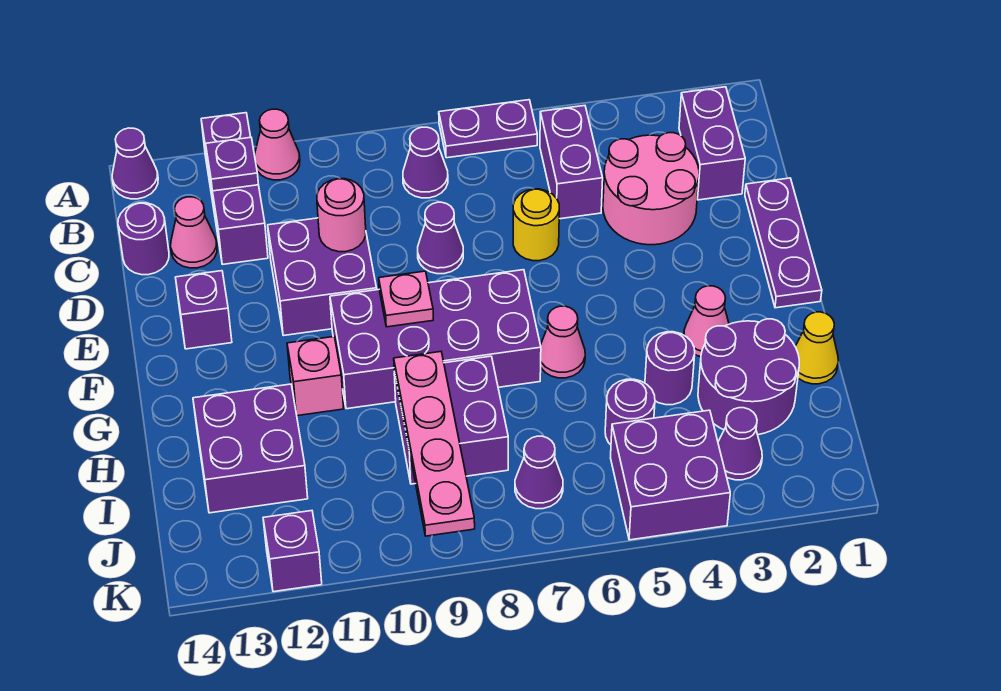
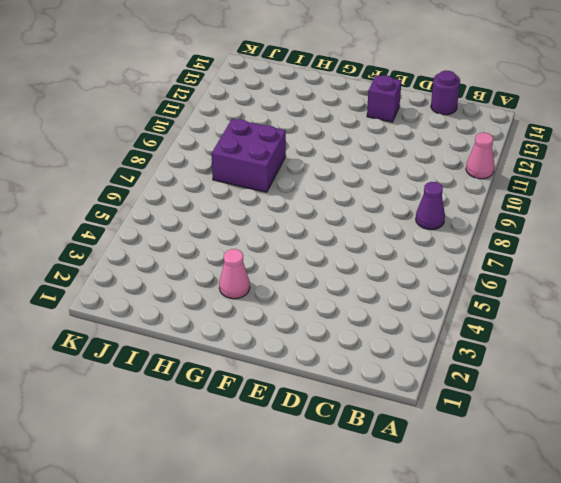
none -> purple plate A6:A7 level 1
none -> purple brick A12:C12 level 1
none -> purple cone A14 level 1
none -> purple brick B2:C2 level 1

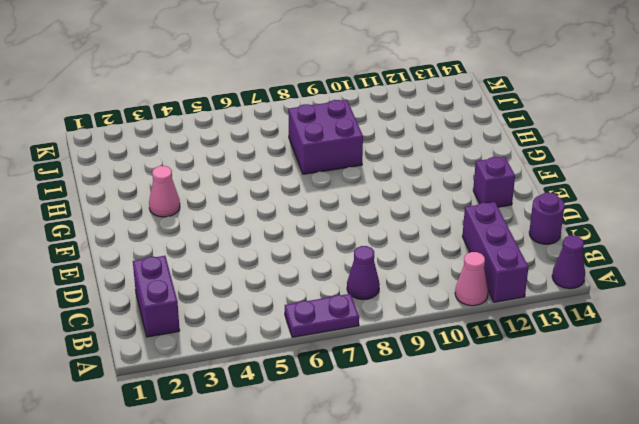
none -> purple brick B5:C5 level 1
none -> pink round brick C3:D4 level 1
none -> pink cone C13 level 1
none -> purple plate D1:F1 level 1

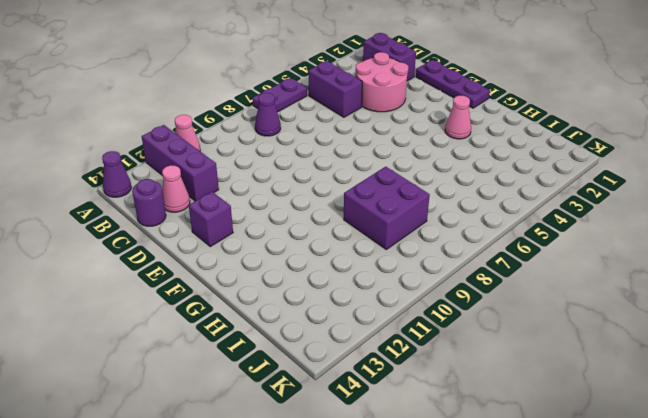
none -> yellow round brick D6 level 1
none -> purple cone D8 level 1
none -> purple brick D10:E11 level 1
none -> purple brick F7:G10 level 1

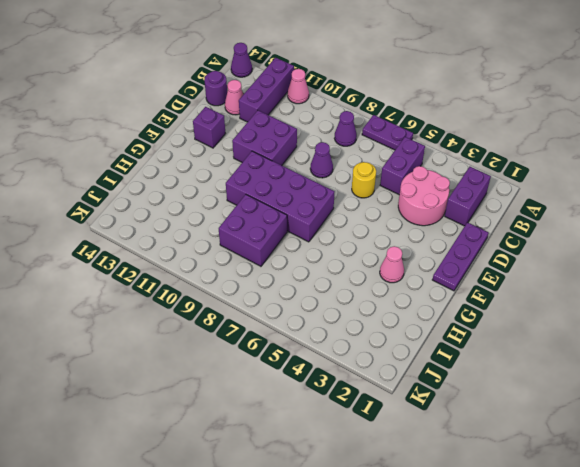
none -> pink cone G6 level 1
none -> pink brick G11 level 1
none -> yellow cone H1 level 1
none -> purple round brick H2:I3 level 1

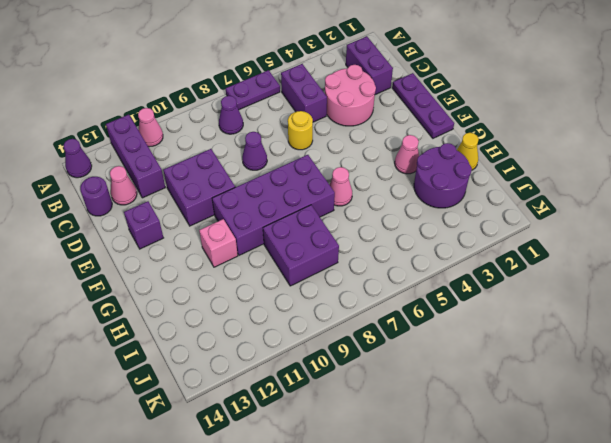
none -> purple round brick H4 level 1
none -> purple brick H12:I13 level 1
none -> purple round brick I5 level 1
none -> purple cone J3 level 1

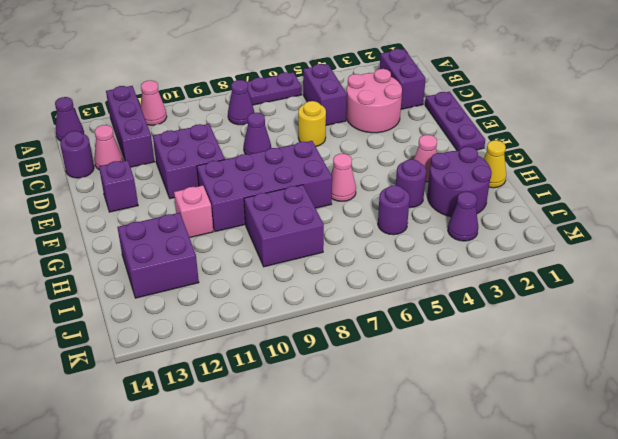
none -> purple brick J4:K5 level 1
none -> purple cone J7 level 1
none -> purple brick K12 level 1
none -> purple plate B12 level 2

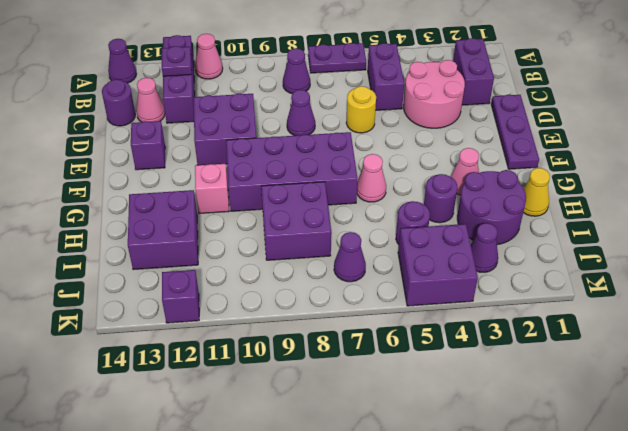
none -> pink round brick D10 level 2
none -> pink plate F9 level 2
none -> pink plate H9:K9 level 2

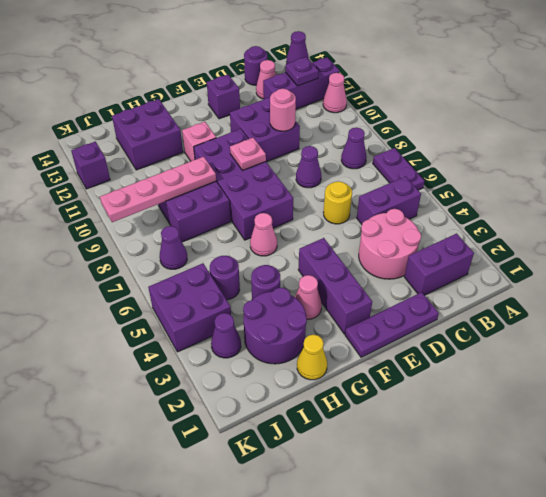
purple brick F2:F4 level 1 -> none

